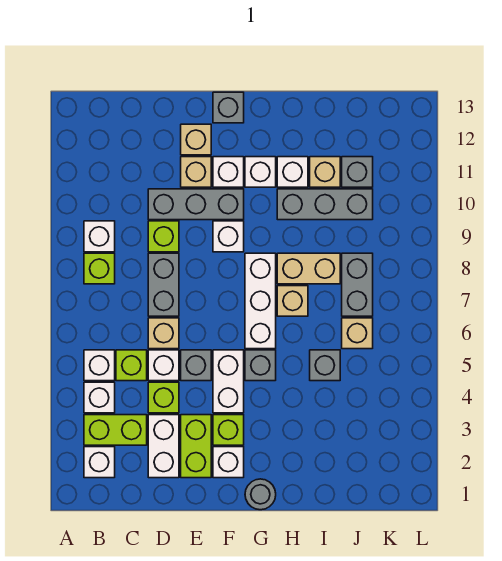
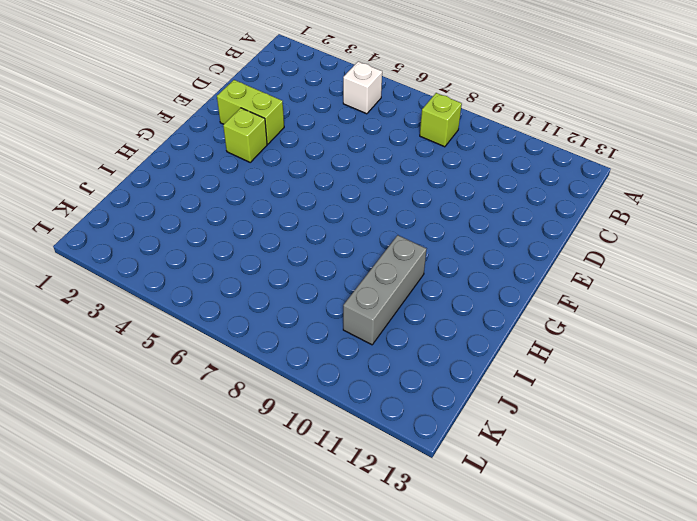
none -> white brick B2 level 1
none -> lime brick B3:C3 level 1
none -> white brick B4 level 1
none -> white brick B9 level 1

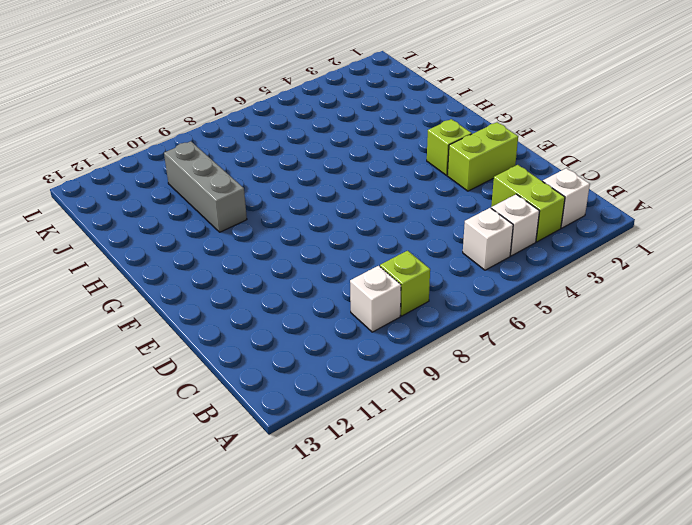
none -> lime brick C5 level 1
none -> white brick D2:D3 level 1
none -> lime brick D4 level 1
none -> white brick D5 level 1

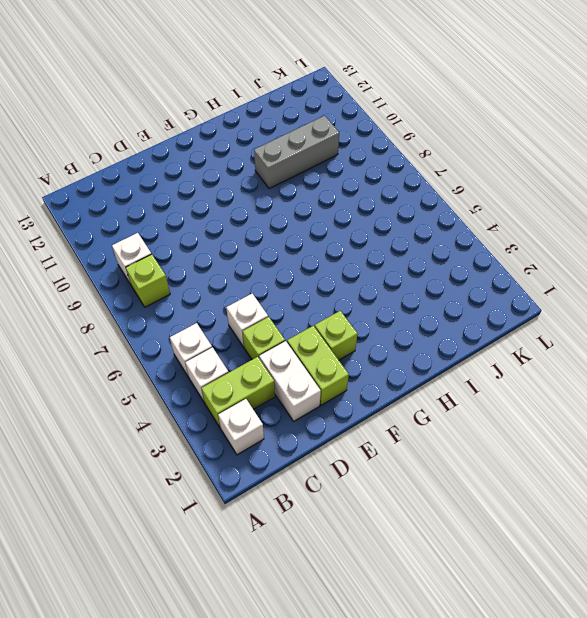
none -> lime brick C5 level 1
none -> tan brick D6 level 1
none -> grey brick D7:D8 level 1
none -> lime brick D9 level 1

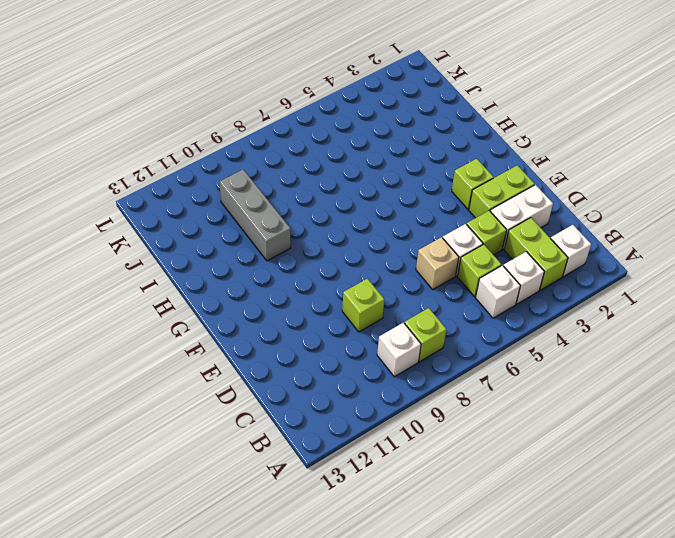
none -> grey brick D7:D8 level 1
none -> grey brick D10:F10 level 1
none -> grey brick E5 level 1
none -> tan brick E11 level 1

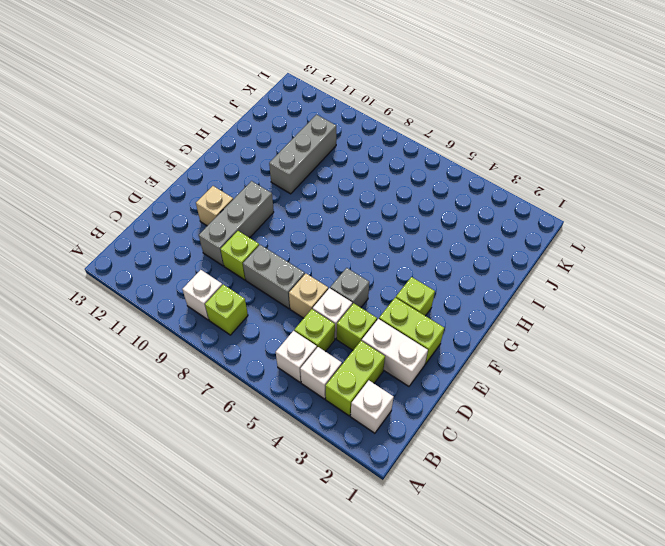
none -> tan brick E12 level 1
none -> white brick F2 level 1
none -> white brick F4:F5 level 1
none -> white brick F9 level 1

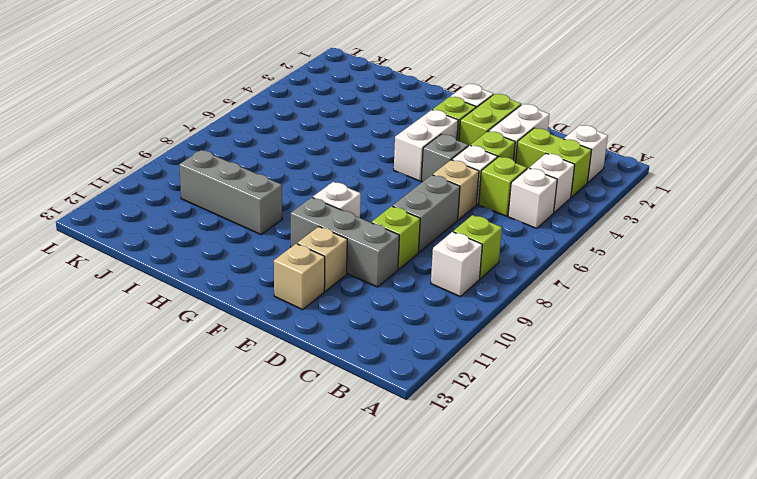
none -> white brick F11 level 1
none -> grey brick F13 level 1
none -> grey round brick G1 level 1
none -> grey brick G5 level 1

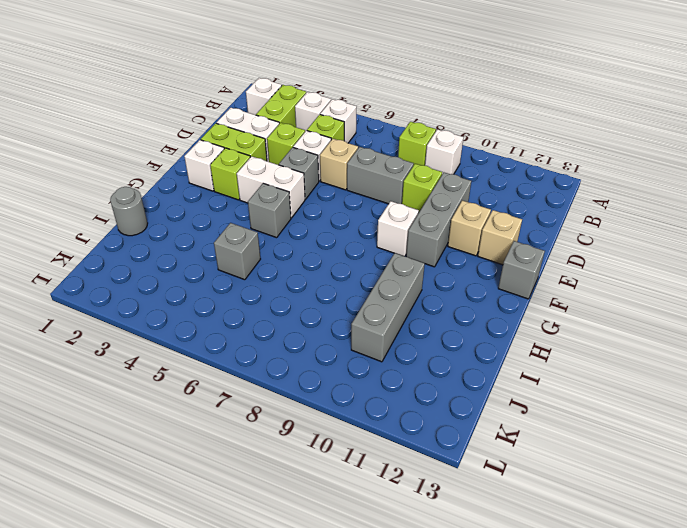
grey round brick I1 level 1 -> grey round brick G1 level 1
none -> white brick F11 level 1
none -> white brick G6:G8 level 1
none -> white brick G11 level 1
none -> tan brick H7 level 1

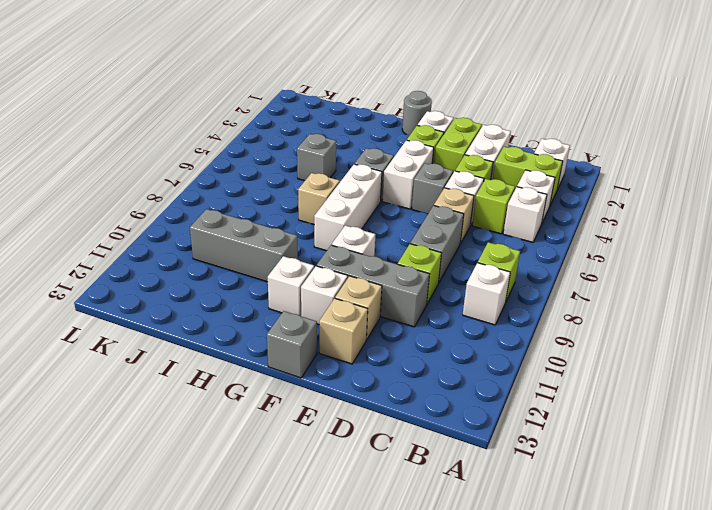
none -> tan brick H8:I8 level 1
none -> white brick H11 level 1
none -> tan brick I11 level 1
none -> tan brick J6 level 1

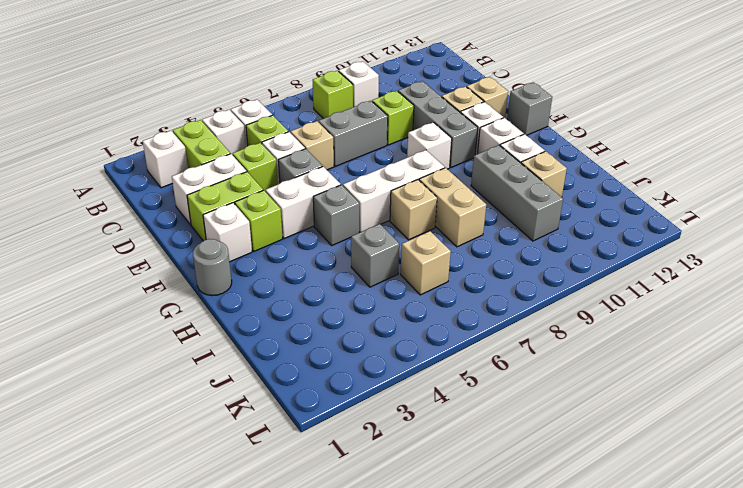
none -> grey brick J7:J8 level 1
none -> grey brick J11 level 1

